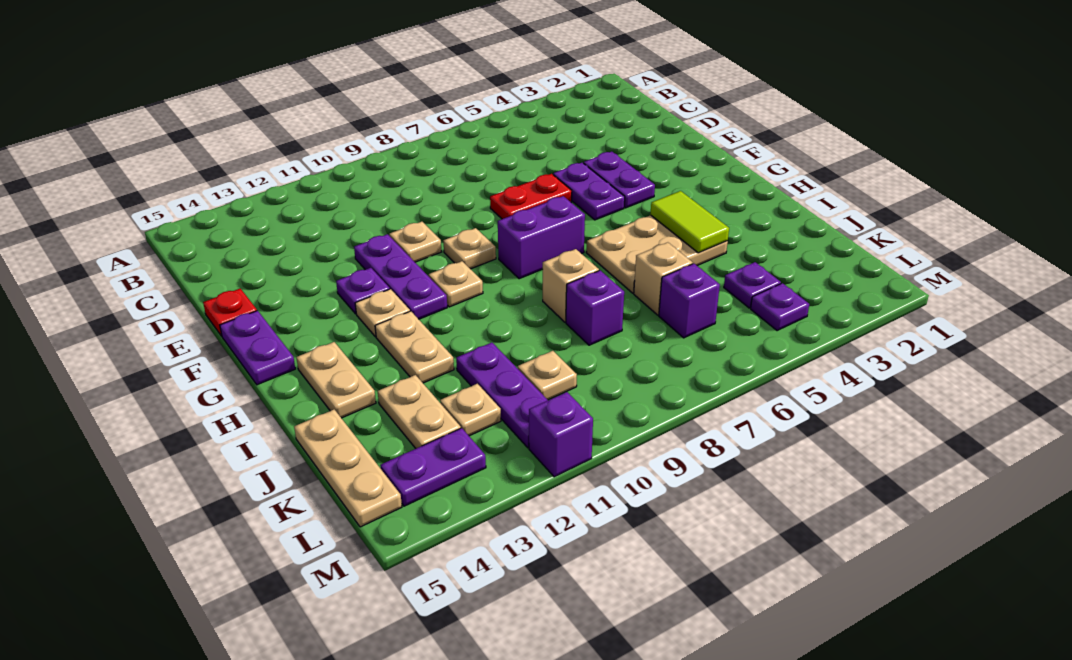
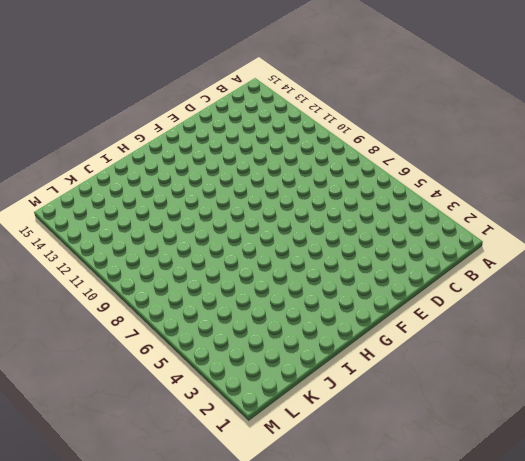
none -> purple plate E4:F4 level 1
none -> purple plate E5:F5 level 1
none -> red plate E6:E7 level 1

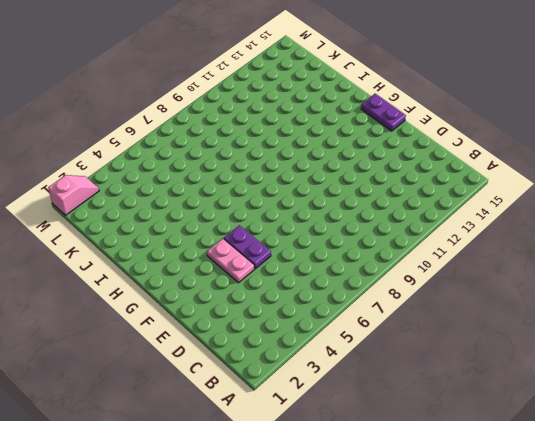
pink plate E4:F4 level 1 -> purple plate E4:F4 level 1
pink slope M1:M2 level 1 top 1 -> none
none -> red plate E6:E7 level 1
none -> tan plate E10 level 1
none -> purple plate E11:G11 level 1

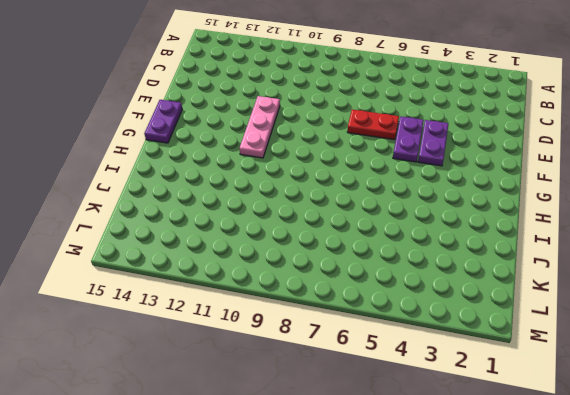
pink plate E11:G11 level 1 -> purple plate E11:G11 level 1
none -> tan plate E10 level 1
none -> red plate E15 level 1
none -> tan plate F9 level 1

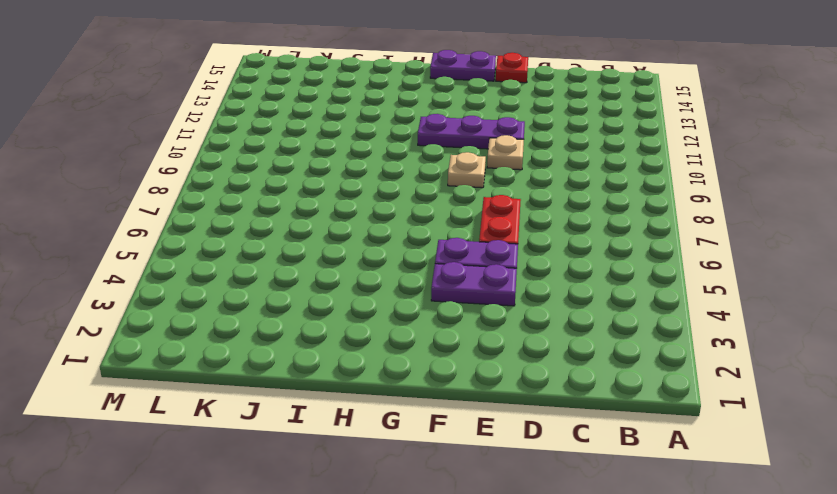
none -> purple plate F12 level 1
none -> purple brick G7:G8 level 1
none -> tan plate G10 level 1

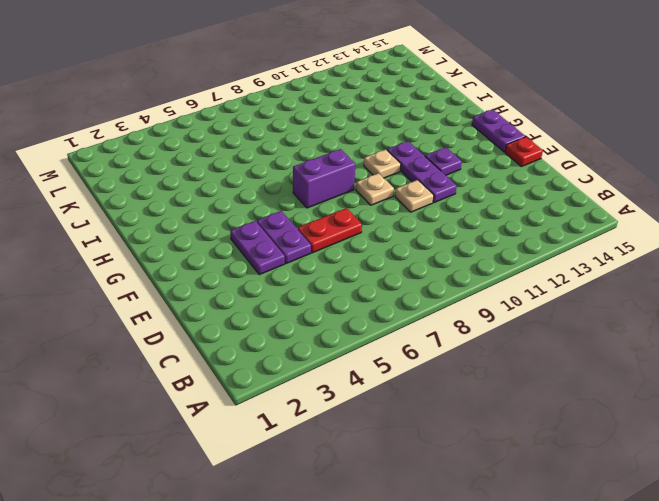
none -> tan plate G12 level 1
none -> tan plate H4:I6 level 1
none -> tan plate H12:I12 level 1

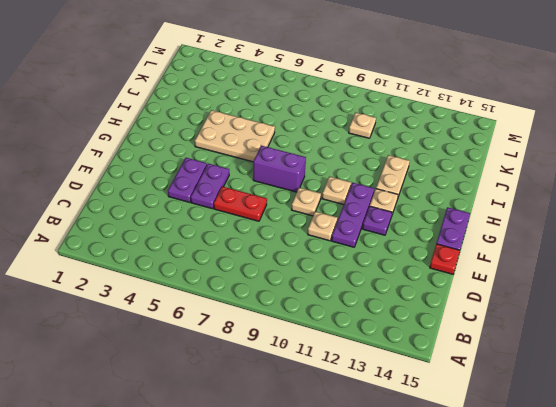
none -> tan plate H14:I14 level 1
none -> tan brick I8 level 1
none -> tan brick J6 level 1

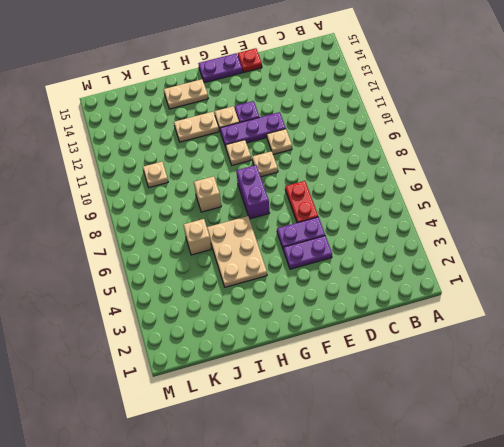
none -> purple brick J8 level 1
none -> purple plate J11:L11 level 1
none -> tan plate J13:K13 level 1

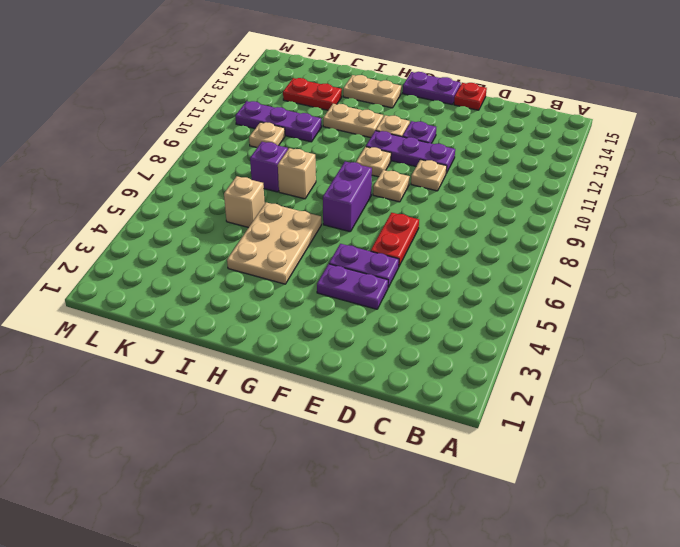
red plate J13:K13 level 1 -> tan plate J13:K13 level 1
none -> tan plate J15:L15 level 1
none -> purple plate K4 level 1
none -> purple brick K6 level 1

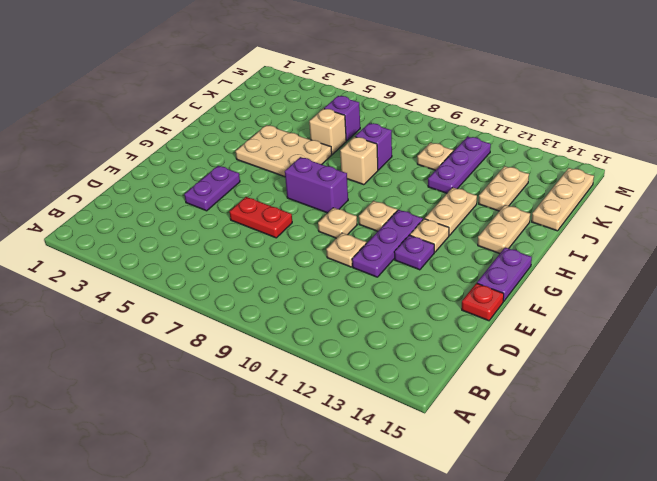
none -> purple plate E5:F5 level 1
none -> purple plate K4 level 1
none -> tan plate K12 level 1

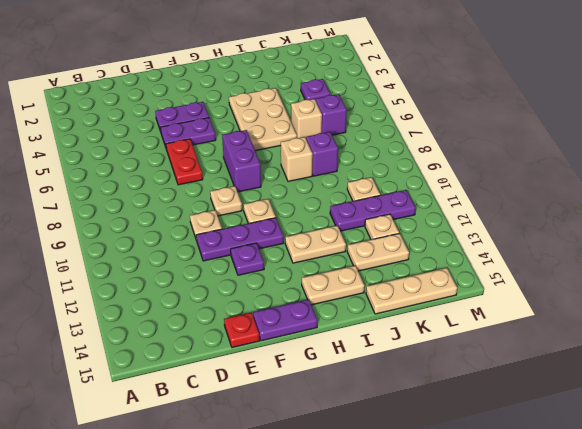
none -> tan plate G12 level 1
none -> purple plate L4 level 1
none -> purple plate L13:L14 level 1

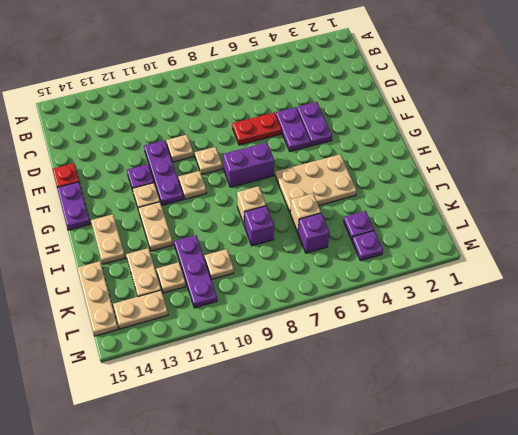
tan plate L13:L14 level 1 -> purple plate L13:L14 level 1
none -> purple brick M11 level 1
none -> lime tile H4:I4 level 2

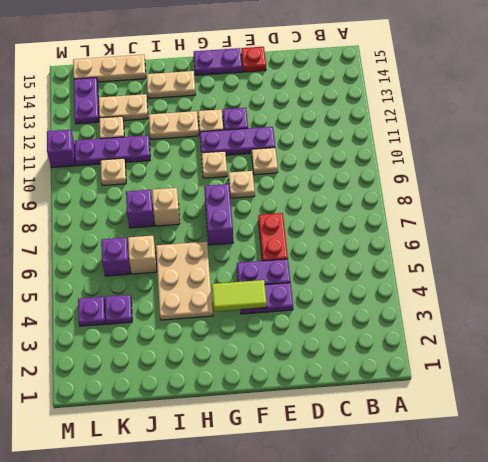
lime tile F4:G4 level 2 -> lime tile H4:I4 level 2

